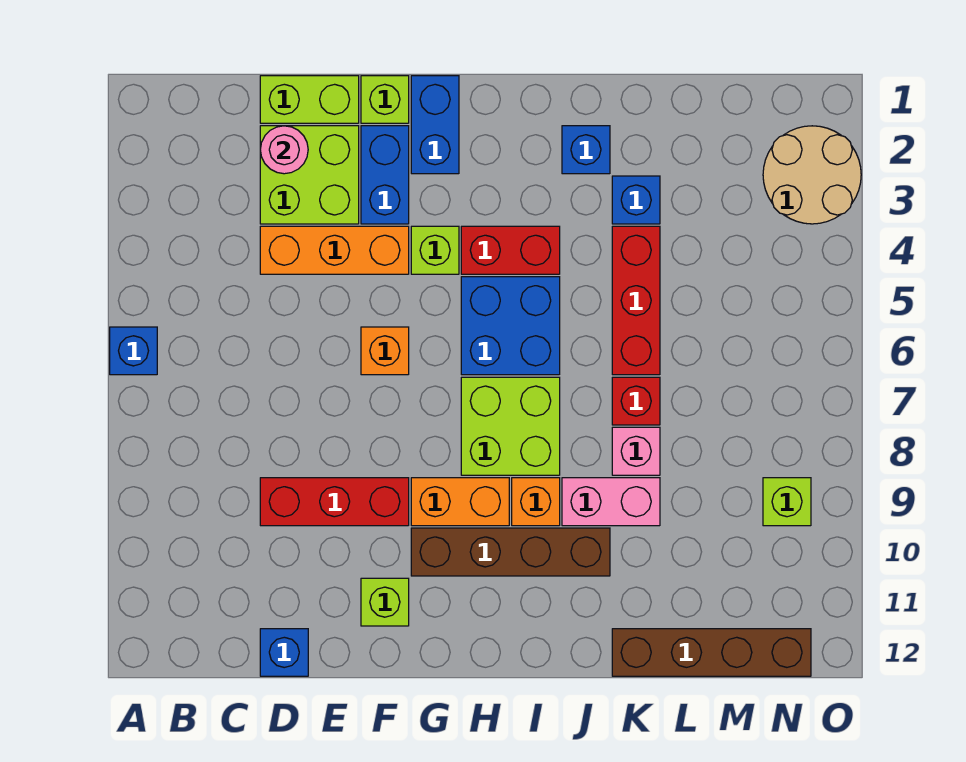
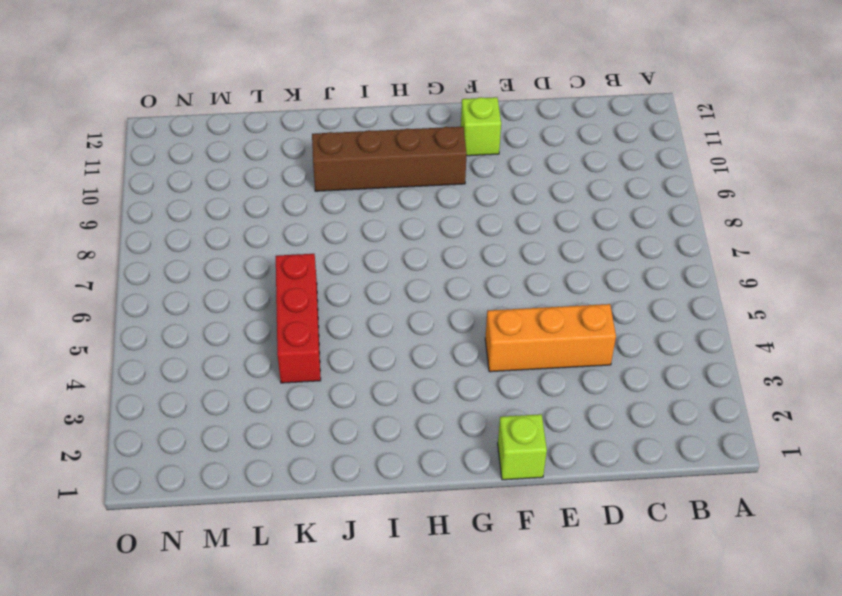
none -> blue brick A6 level 1
none -> lime brick D1:E1 level 1
none -> lime brick D2:E3 level 1

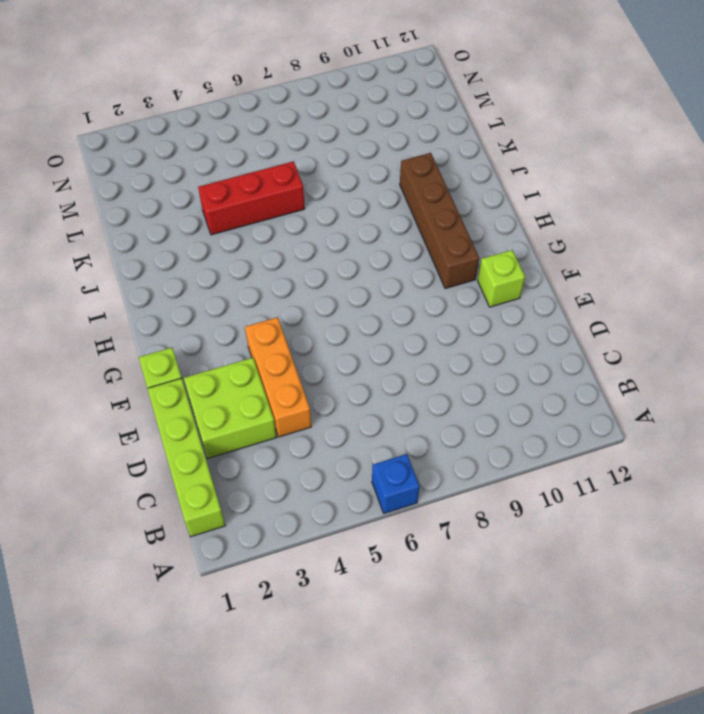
lime brick B1:E1 level 1 -> lime brick D1:E1 level 1
none -> red brick D9:F9 level 1
none -> blue brick D12 level 1
none -> blue brick F2:F3 level 1

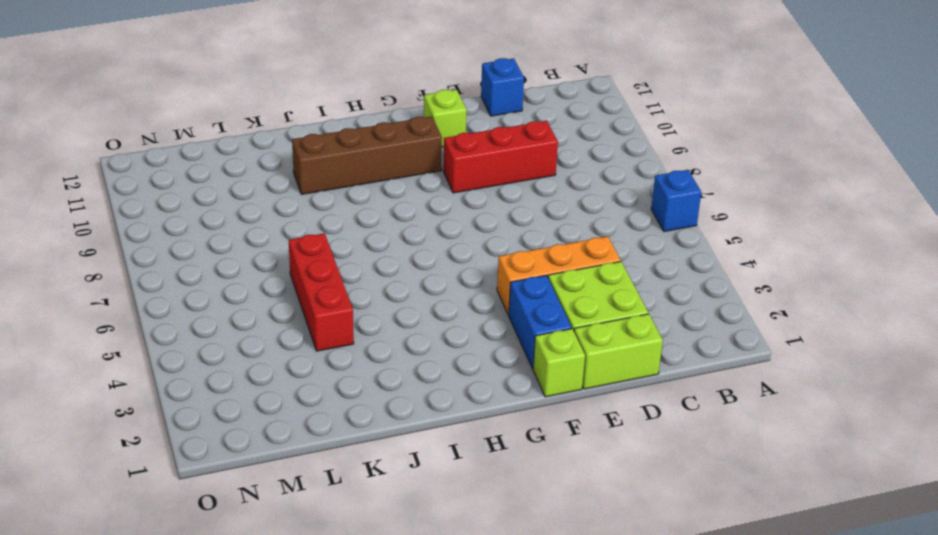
none -> orange brick F6 level 1
none -> blue brick G1:G2 level 1
none -> lime brick G4 level 1

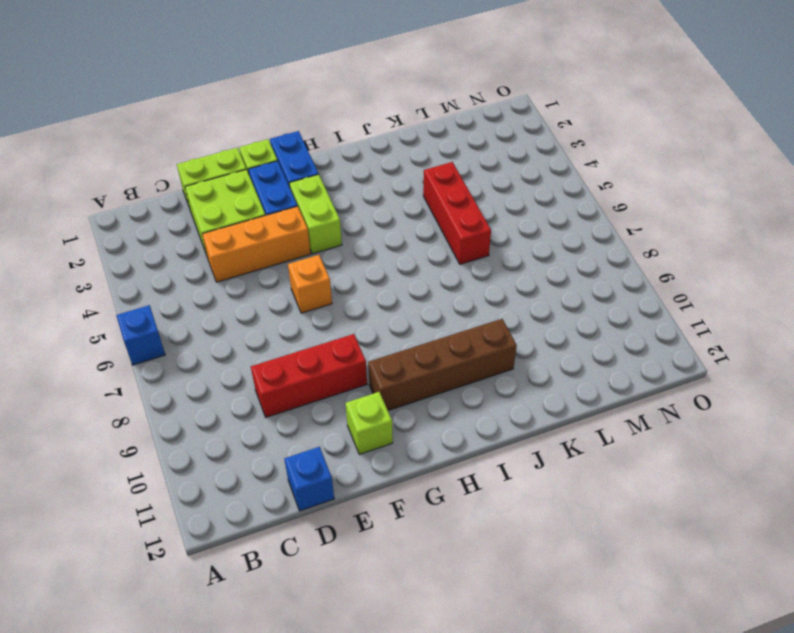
lime brick G3:G4 level 1 -> lime brick G4 level 1
none -> orange brick G9:H9 level 1
none -> red brick H4:I4 level 1
none -> blue brick H5:I6 level 1

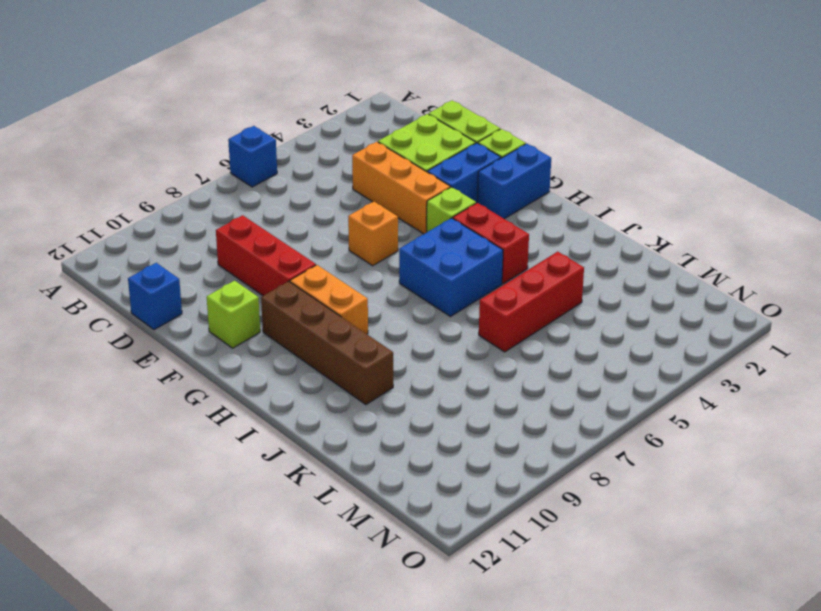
none -> lime brick H7:I8 level 1
none -> orange brick I9 level 1
none -> blue brick J2 level 1

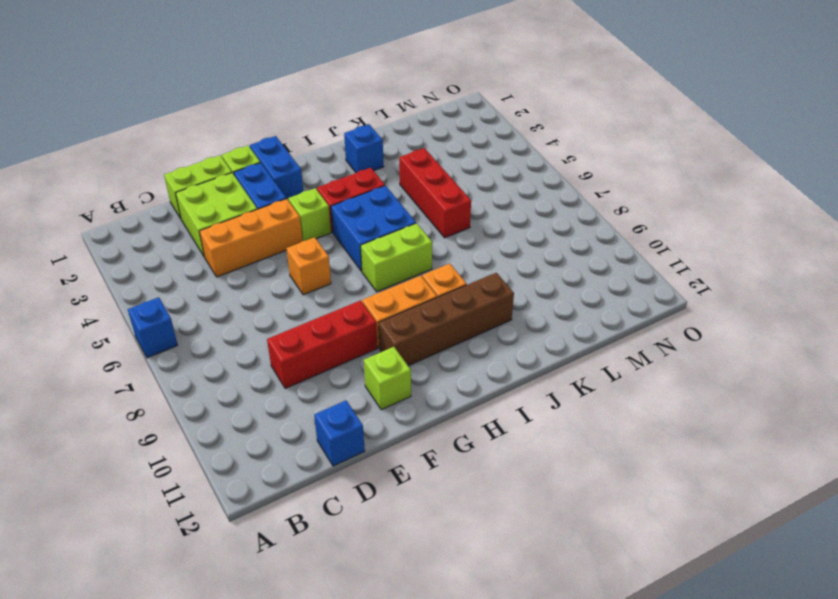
lime brick H7:I7 level 1 -> lime brick H7:I8 level 1
none -> pink brick J9:K9 level 1
none -> blue brick K3 level 1
none -> red brick K7 level 1

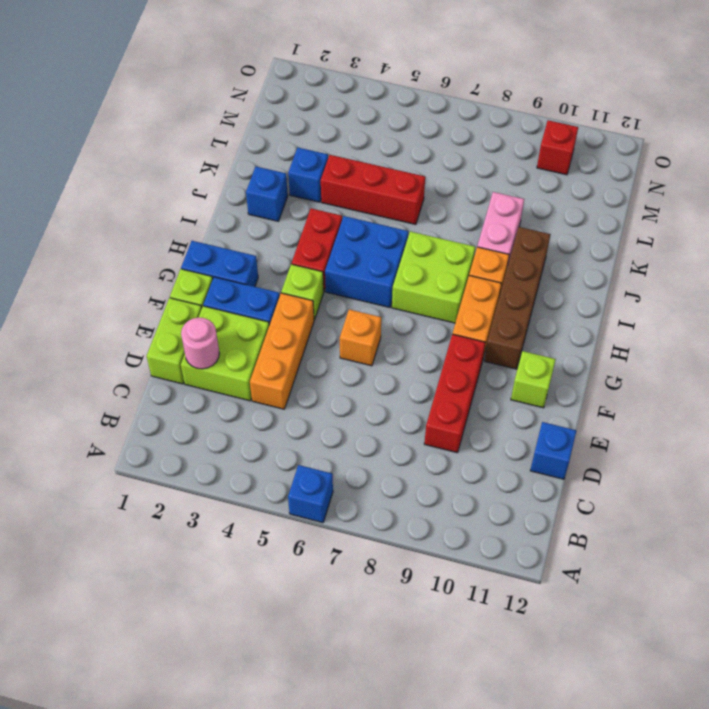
red brick N10 level 1 -> red brick K7 level 1
none -> pink brick K8 level 1
none -> brown brick K12:N12 level 1
none -> tan round brick N2:O3 level 1

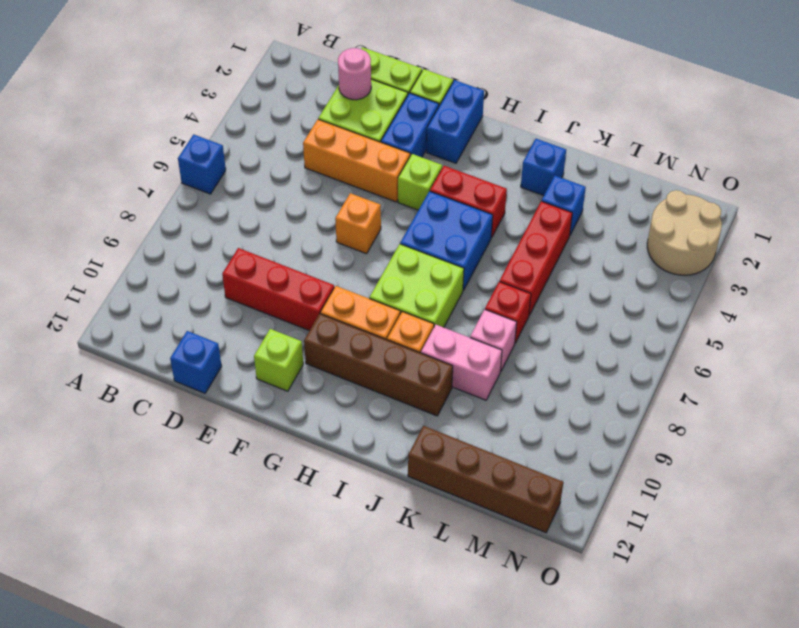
none -> lime brick N9 level 1

